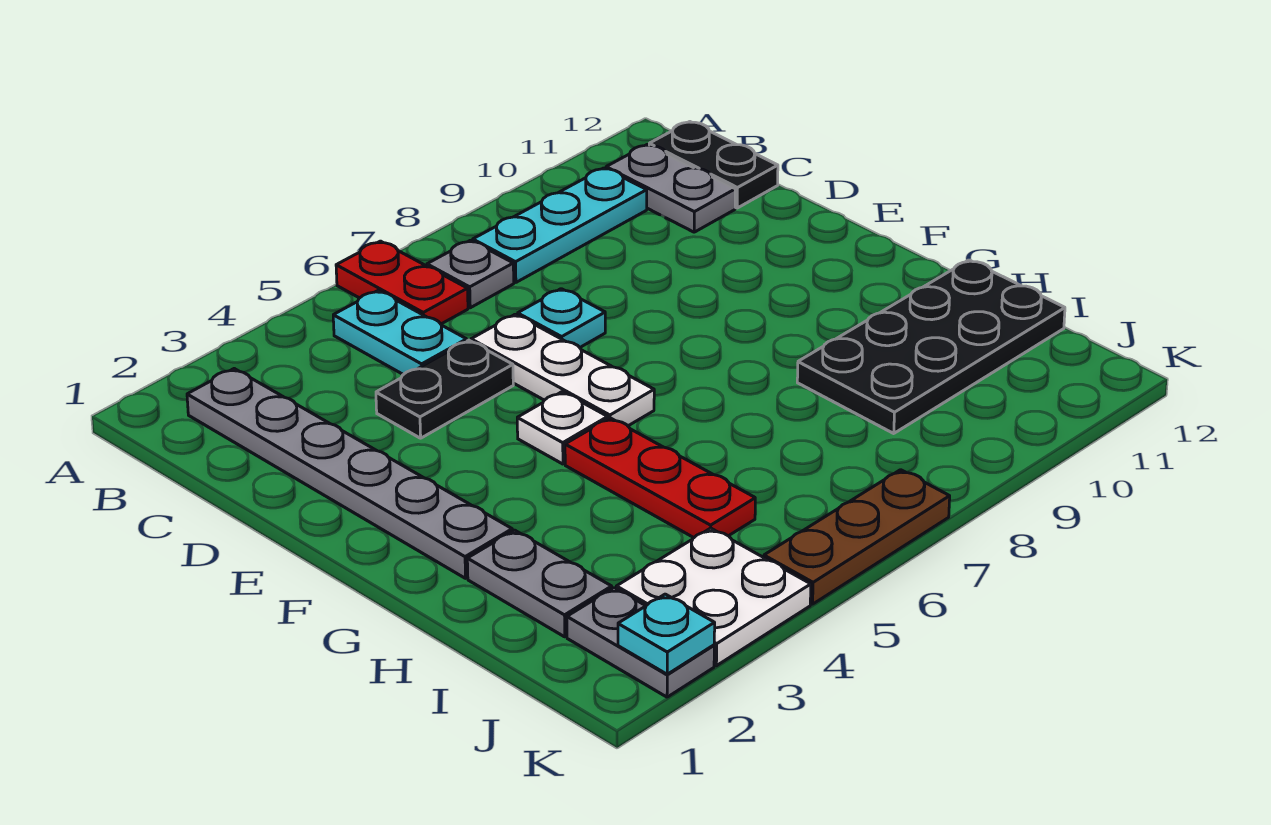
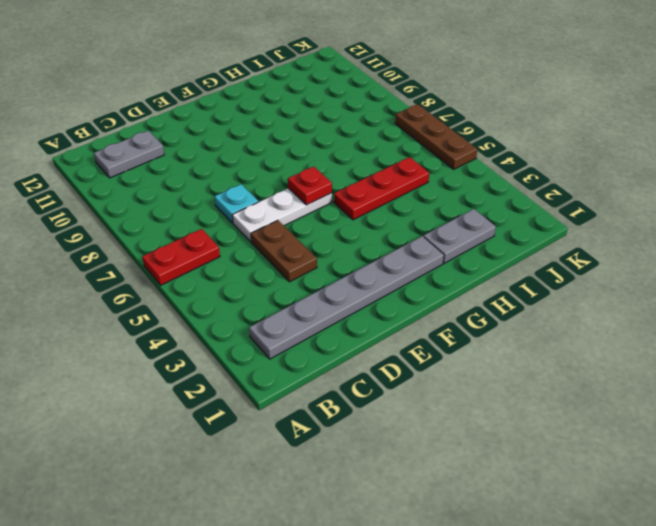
brown plate D4:D5 level 1 -> black plate D4:D5 level 1
red plate F6 level 2 -> none
none -> cyan plate B5:C5 level 1
none -> grey plate B7 level 1
none -> cyan plate B8:B10 level 1

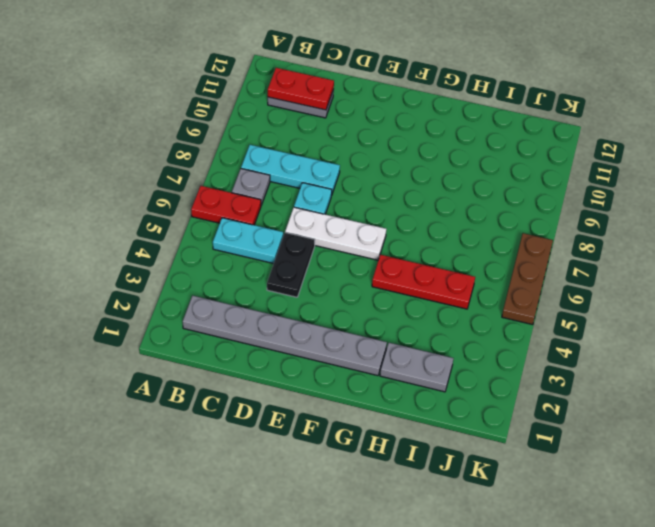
cyan plate B8:D8 level 1 -> cyan plate B8:B10 level 1
red plate B11:C11 level 2 -> none
none -> black plate B12:C12 level 1
none -> white plate F5 level 1
none -> black plate H9:I12 level 1

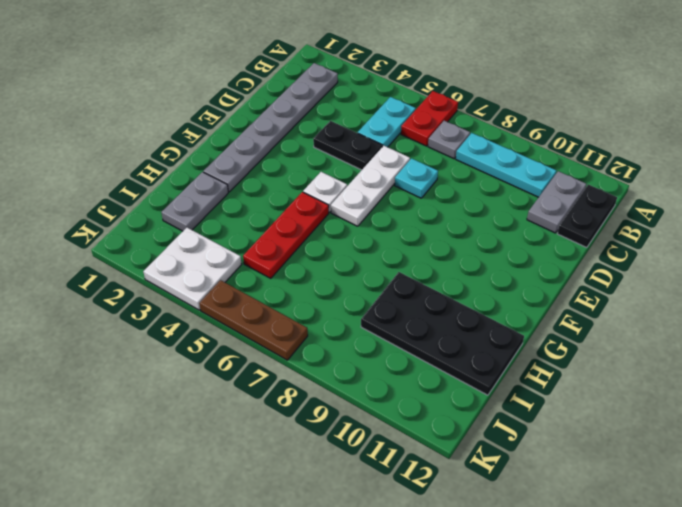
none -> grey plate J2:K2 level 1
none -> cyan plate K2 level 2

